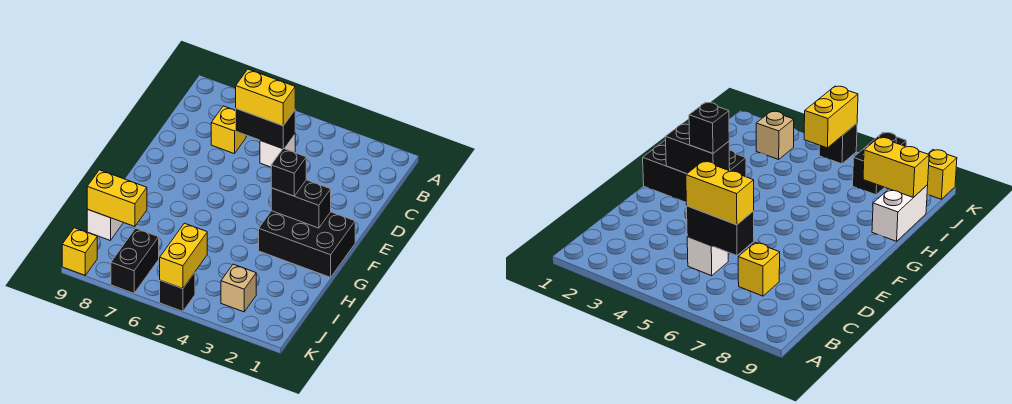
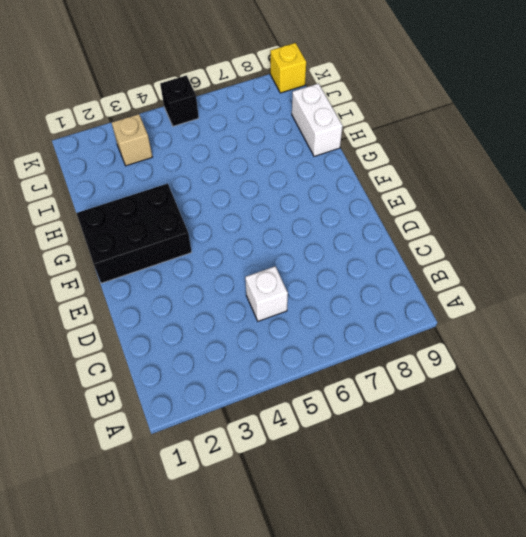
none -> yellow brick C7 level 1
none -> black brick J7:K7 level 1
none -> black brick C5:C6 level 2

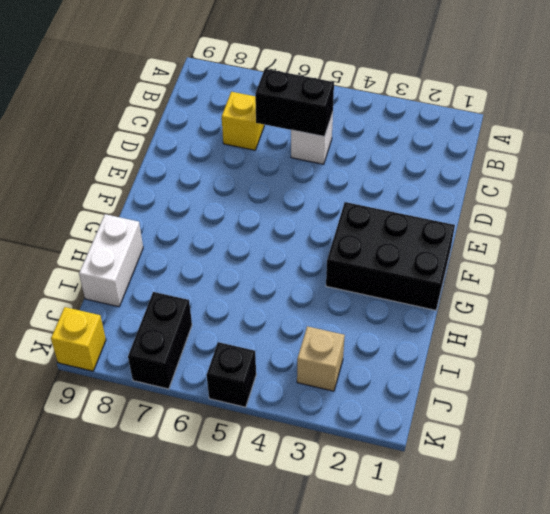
none -> black brick F2:F3 level 2
none -> yellow brick I8:I9 level 2
none -> yellow brick J5:K5 level 2

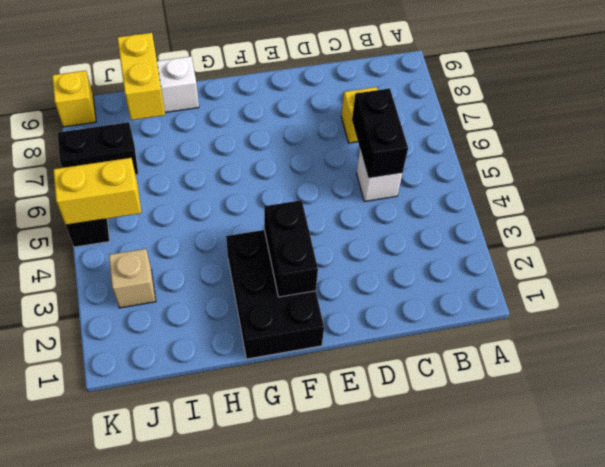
none -> yellow brick C5:C6 level 3
none -> black brick F3 level 3

